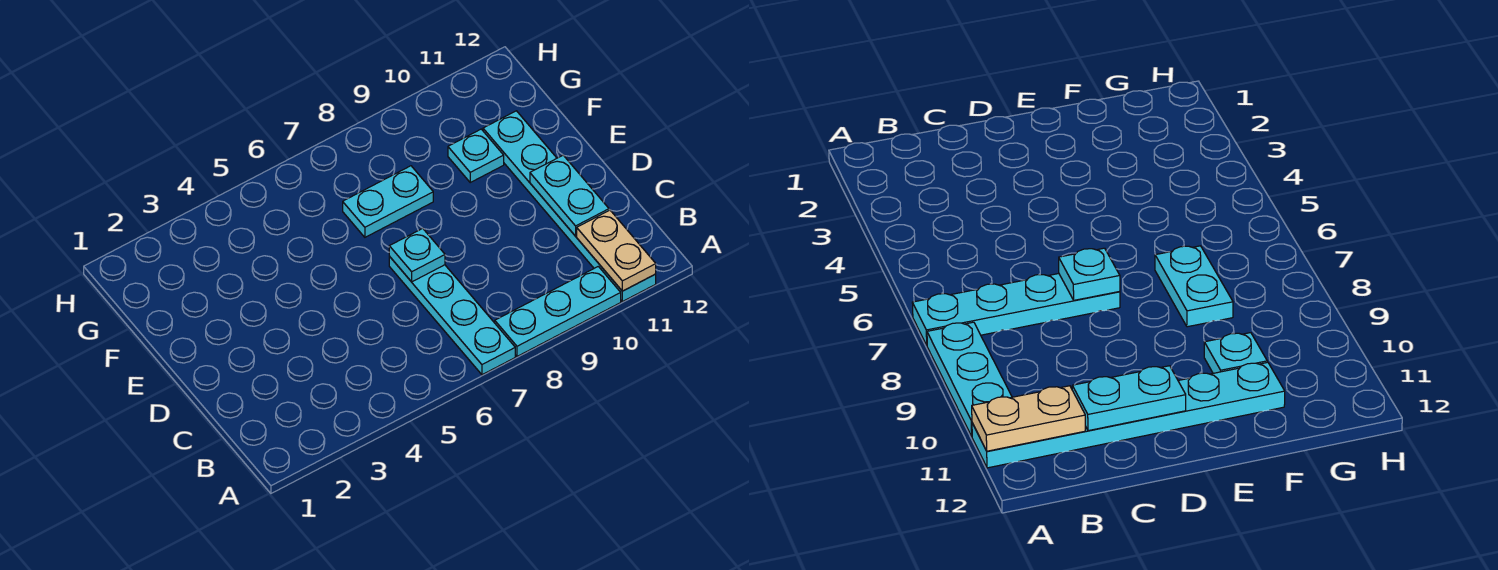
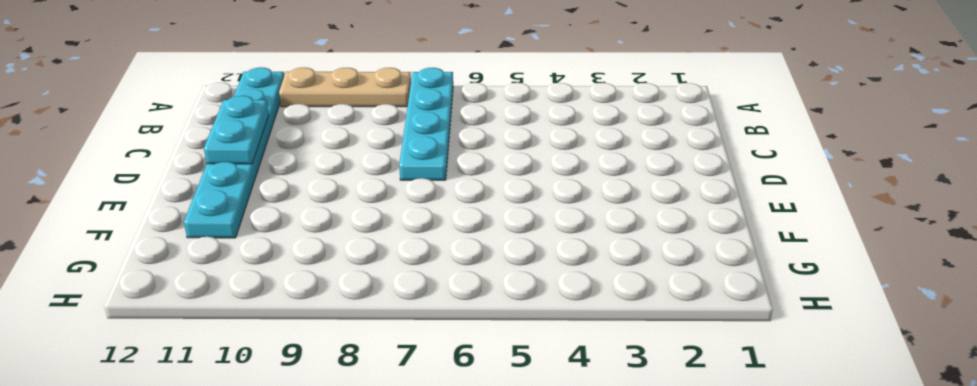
tan plate A8:A10 level 1 -> cyan plate A8:A10 level 1
none -> cyan plate F7:F8 level 1
none -> cyan plate F10 level 1

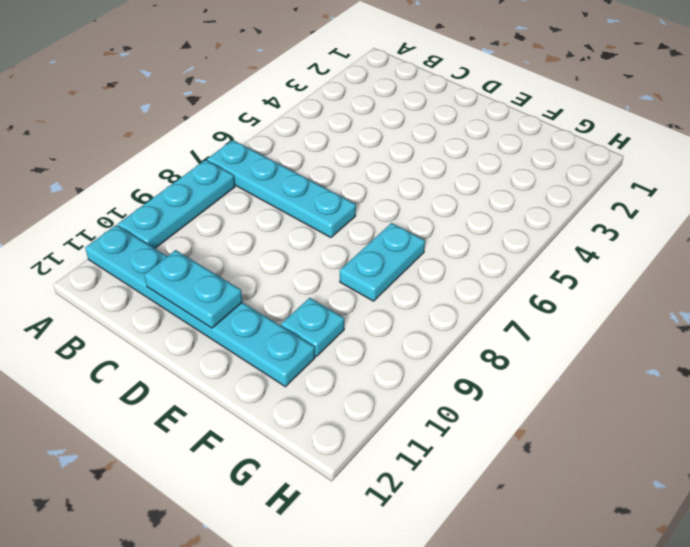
none -> tan plate A11:B11 level 2
none -> cyan plate D7 level 2

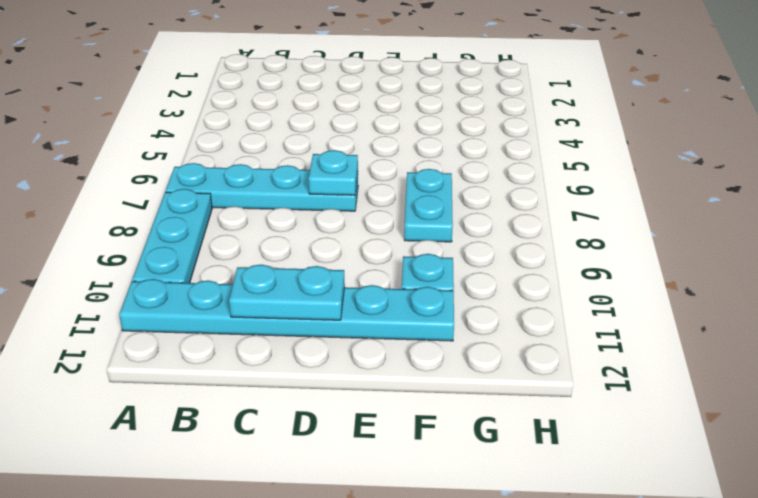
none -> tan plate A11:B11 level 2

